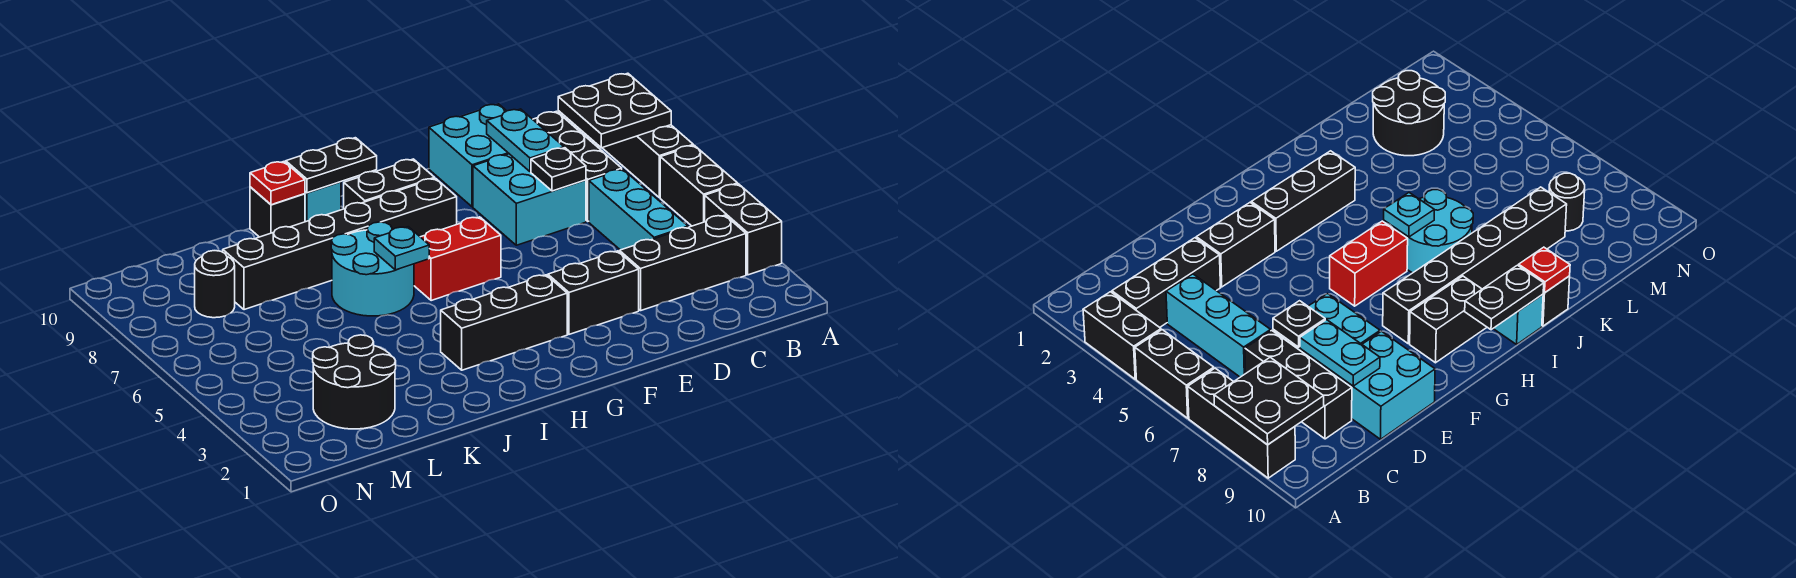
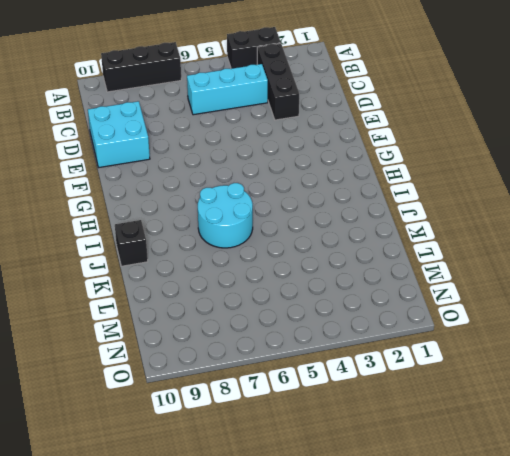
none -> black brick A5:A6 level 1
none -> black brick C7:C9 level 1
none -> cyan brick D7:E8 level 1

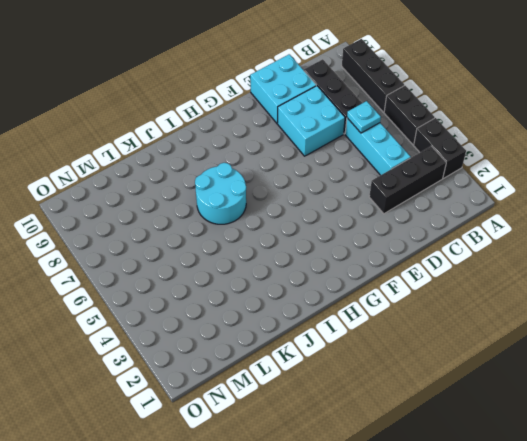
cyan plate C6 level 2 -> cyan plate I6 level 2
none -> black brick E3:F3 level 1
none -> black brick G3:I3 level 1
none -> red brick G6:H6 level 1

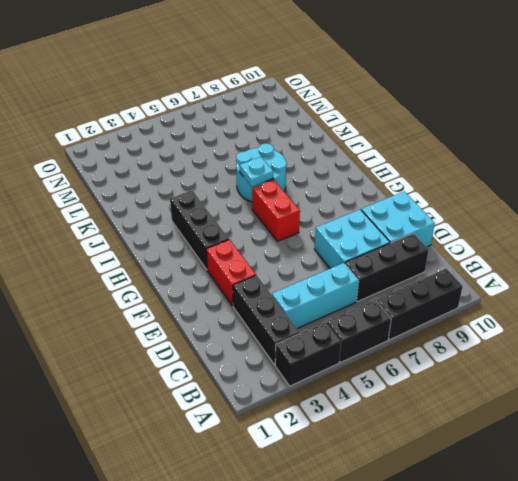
red brick E3:F3 level 1 -> black brick E3:F3 level 1
none -> black brick G8:L8 level 1
none -> black brick G9:H9 level 1
none -> cyan brick I10 level 1

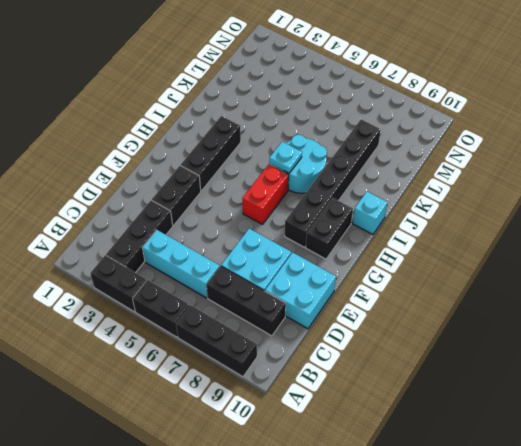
none -> black brick J10 level 1
none -> black round brick L2:M3 level 1
none -> black round brick M8 level 1

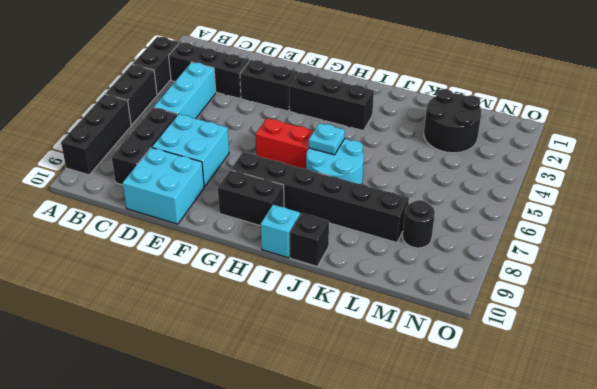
none -> black plate A8:B9 level 2
none -> black plate D7 level 2
none -> cyan plate D8:D9 level 2

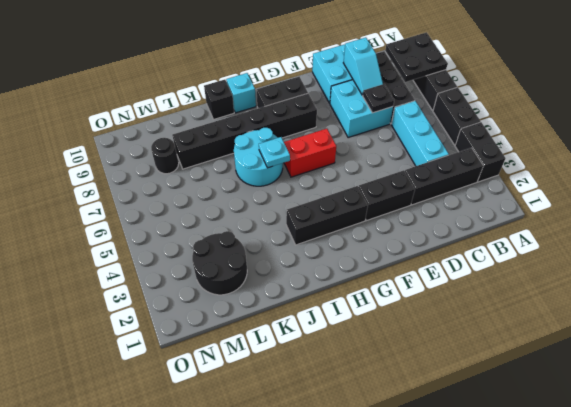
cyan slope D8:D9 level 2 top 9 -> cyan plate D8:D9 level 2
none -> black plate H10:I10 level 2
none -> red plate J10 level 2

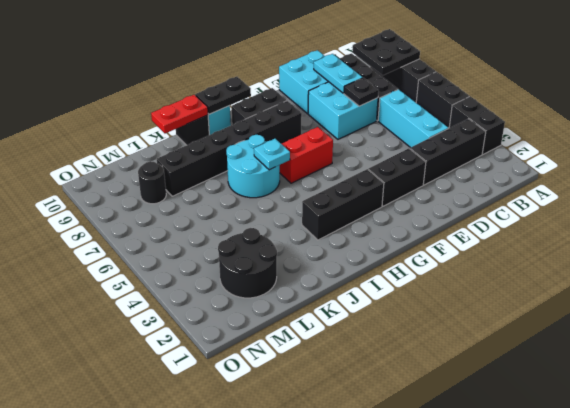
red plate J10:K10 level 2 -> red plate J10 level 2

